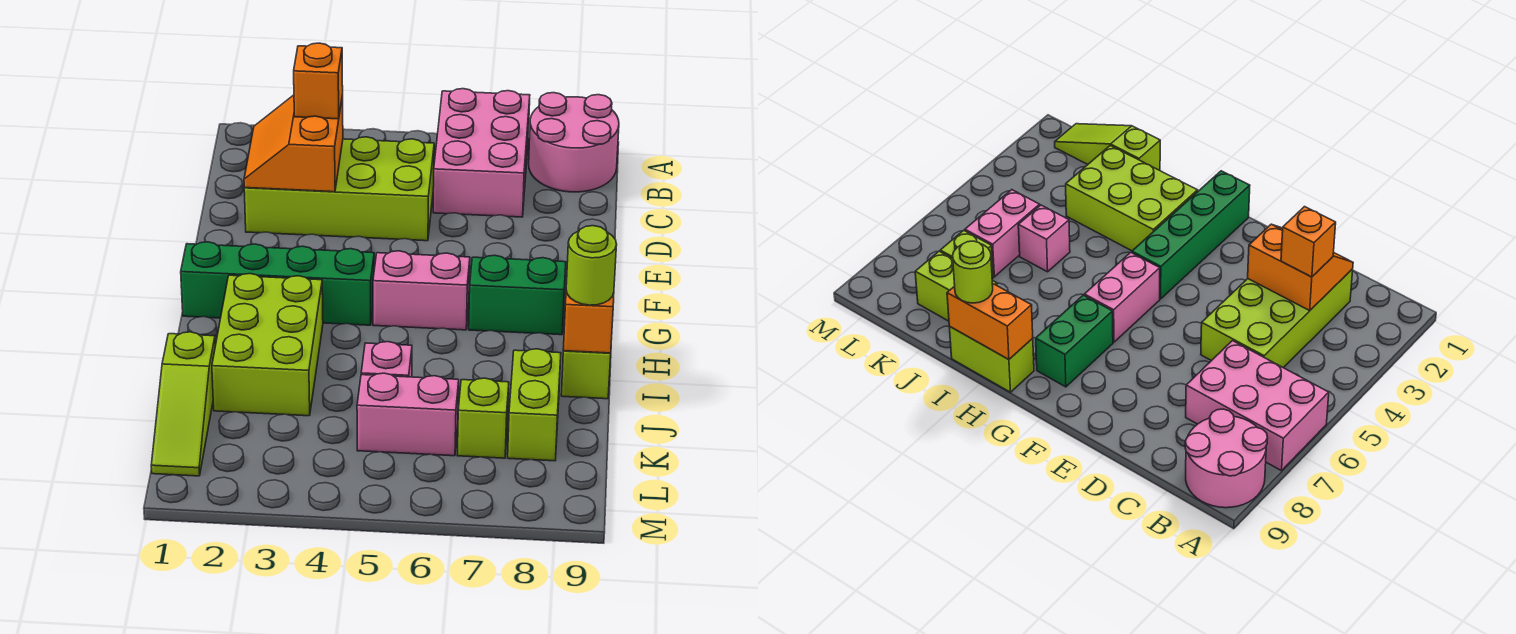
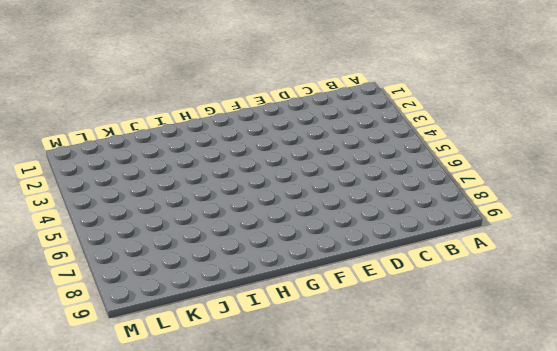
none -> pink brick A6:C7 level 1
none -> pink round brick A8:B9 level 1
none -> lime brick C2:D5 level 1

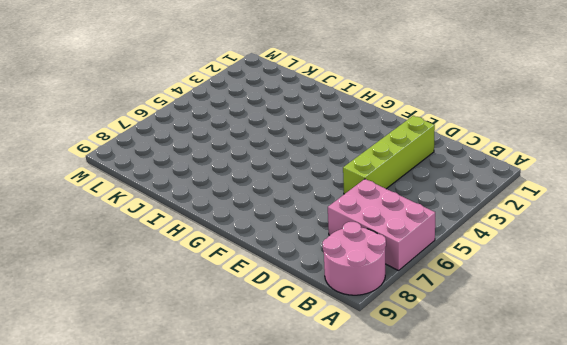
lime brick D2:D5 level 1 -> lime brick C2:D5 level 1
none -> green brick G1:G4 level 1
none -> pink brick G5:G6 level 1
none -> green brick G7:G8 level 1

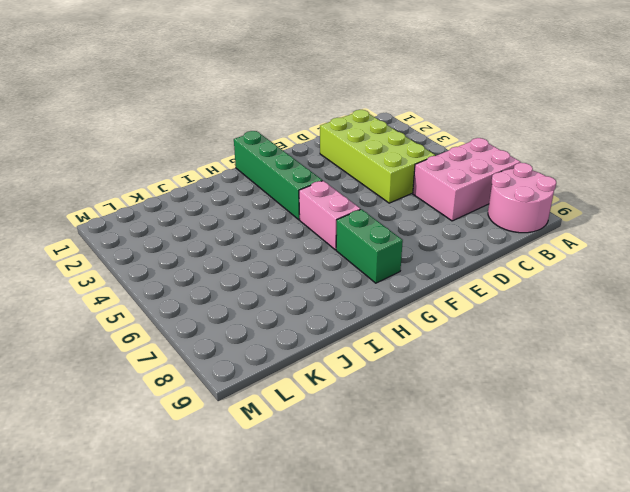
none -> lime brick H2:J3 level 1
none -> lime brick H9:I9 level 1
none -> lime slope J1:L1 level 1 top J

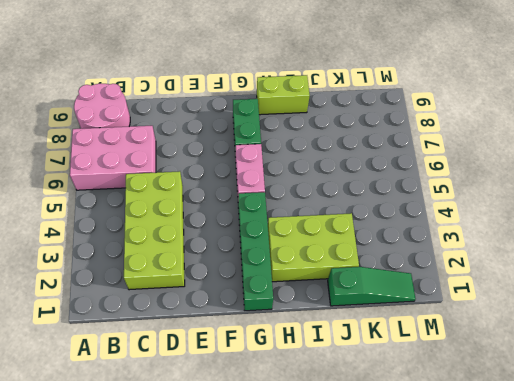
green slope J1:L1 level 1 top J -> lime slope J1:L1 level 1 top J
none -> pink brick J5 level 1
none -> lime brick J8:K8 level 1
none -> pink brick K5:K6 level 1

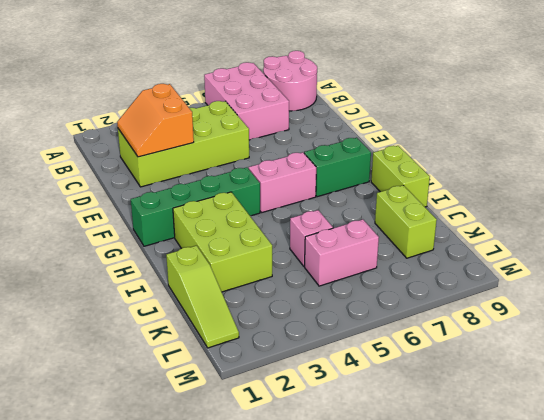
none -> lime brick K7 level 1
none -> orange brick H9:I9 level 2
none -> orange brick C3 level 3

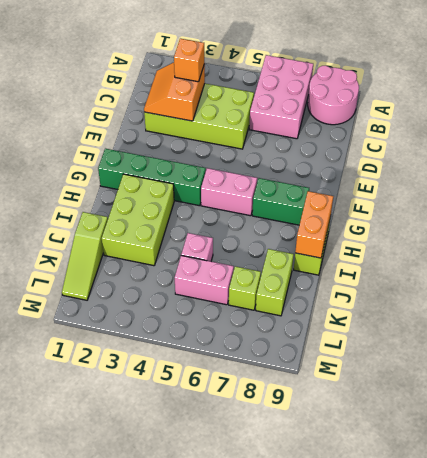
none -> lime round brick I9 level 3

